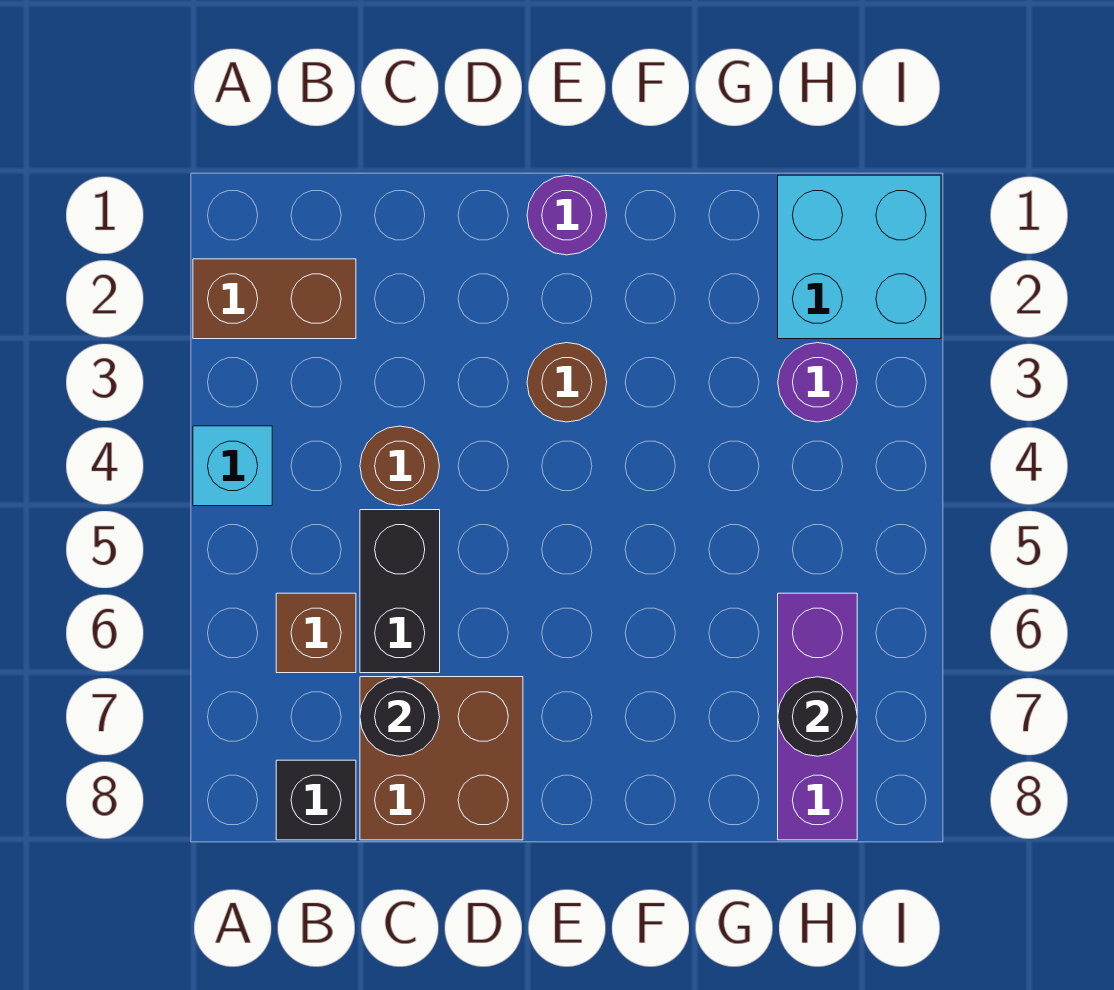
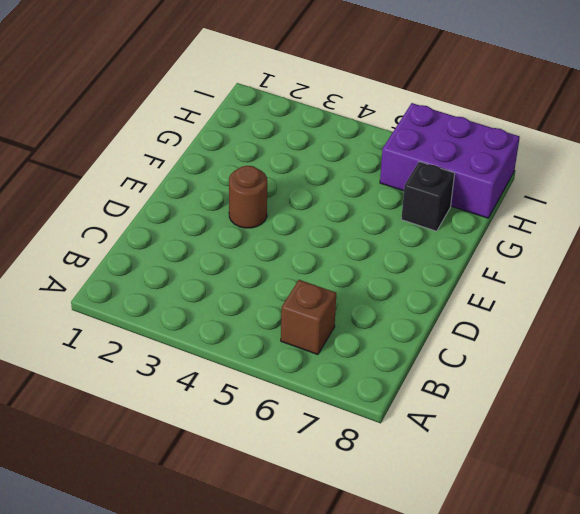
black brick G7 level 1 -> black brick B8 level 1
purple brick H6:I8 level 1 -> purple brick H6:H8 level 1
none -> brown brick A2:B2 level 1
none -> cyan brick A4 level 1
none -> brown round brick C4 level 1

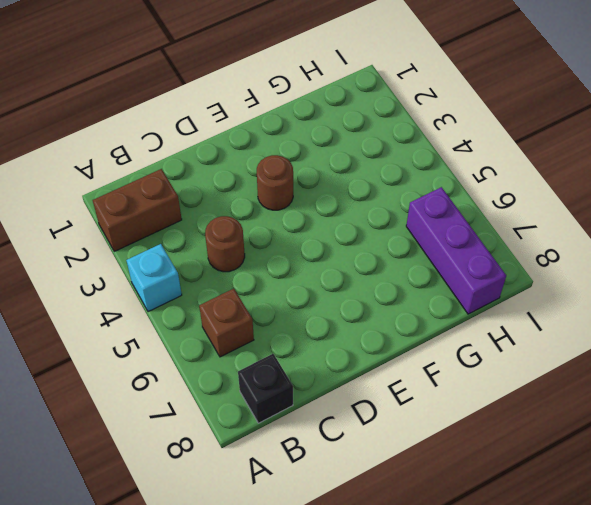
none -> black brick C5:C6 level 1
none -> brown brick C7:D8 level 1
none -> purple round brick E1 level 1

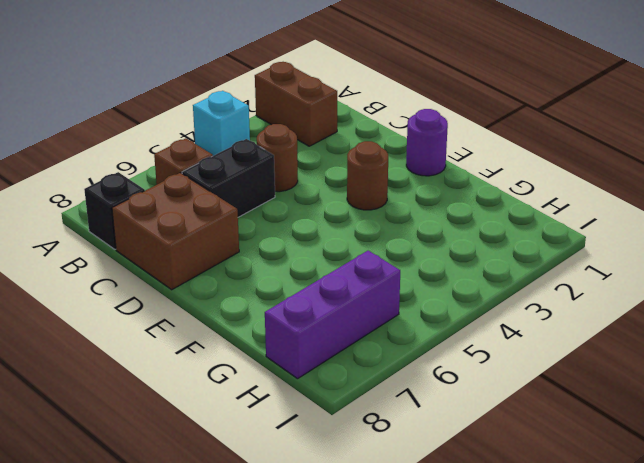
none -> cyan brick H1:I2 level 1
none -> purple round brick H3 level 1
none -> black round brick C7 level 2

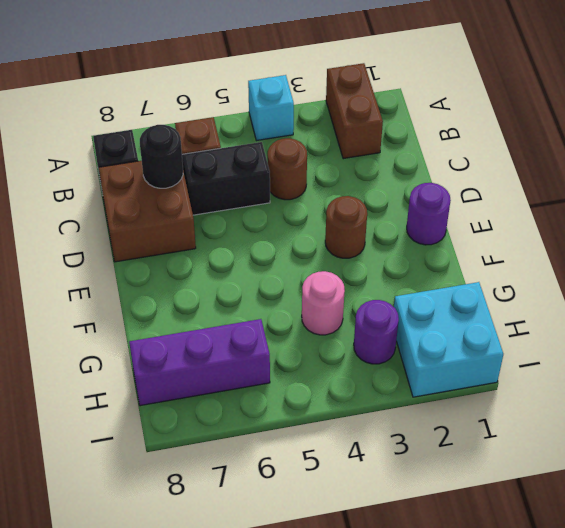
pink round brick G4 level 1 -> none
none -> black round brick H7 level 2

